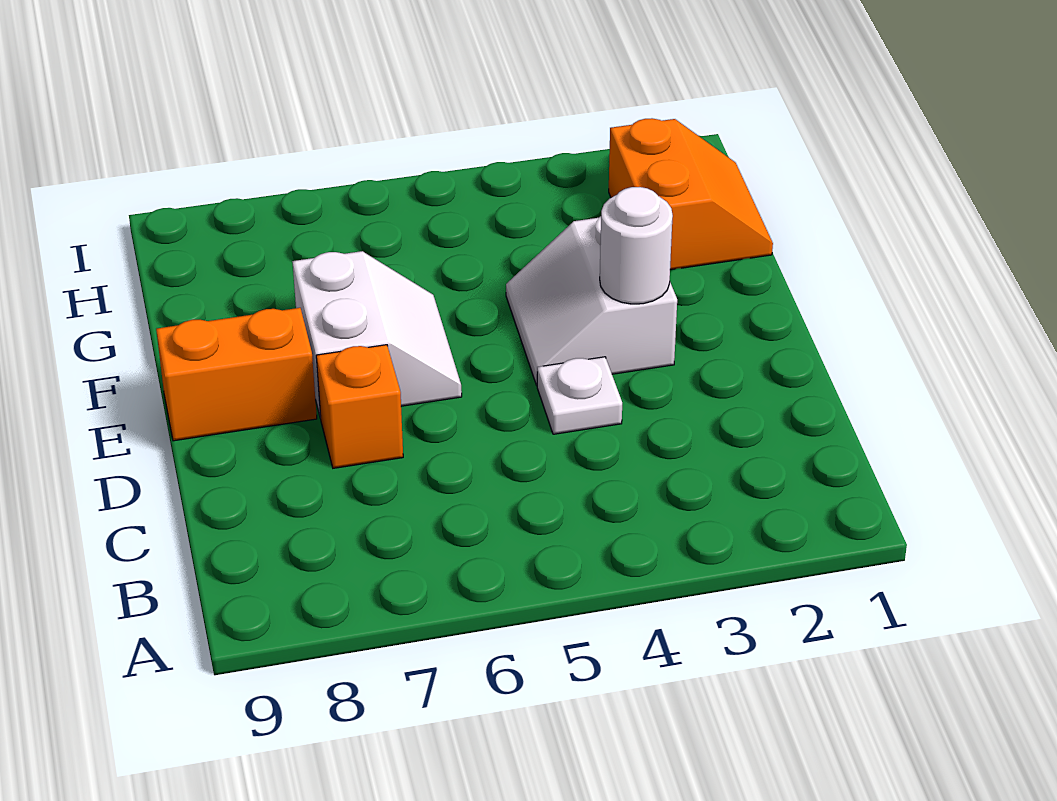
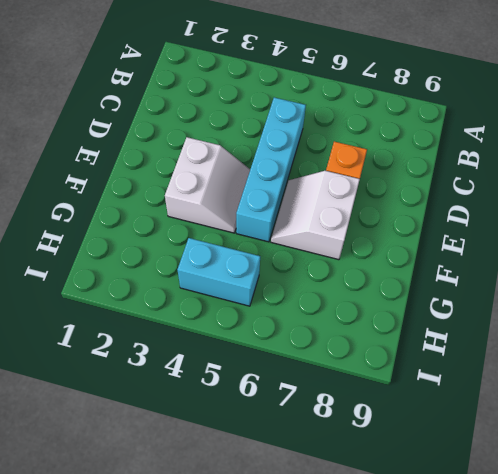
cyan brick C5:F5 level 1 -> none
cyan brick H4:H5 level 1 -> none
none -> white plate D4 level 1
none -> orange brick E8:E9 level 1

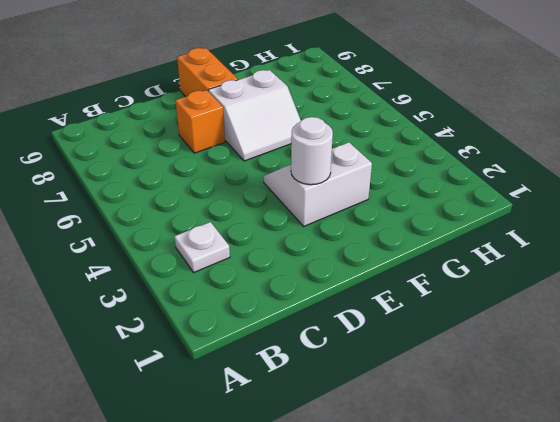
white plate B3 level 1 -> white plate D4 level 1
none -> orange slope G1:H2 level 1 top 2

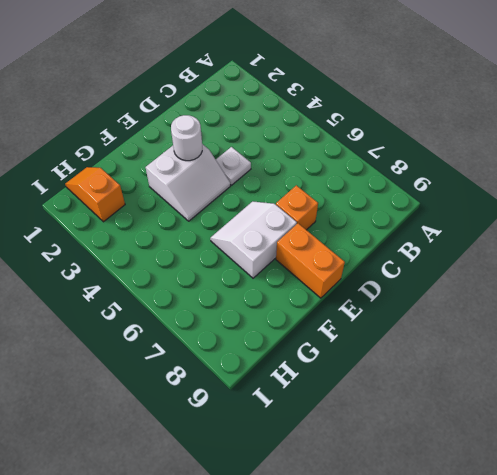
orange slope H1:H2 level 1 top 2 -> orange slope G1:H2 level 1 top 2

